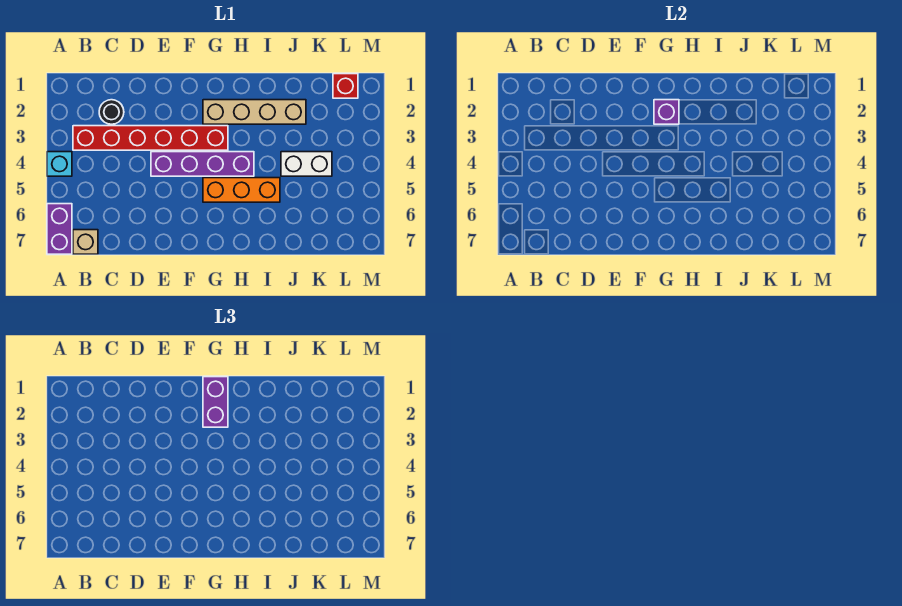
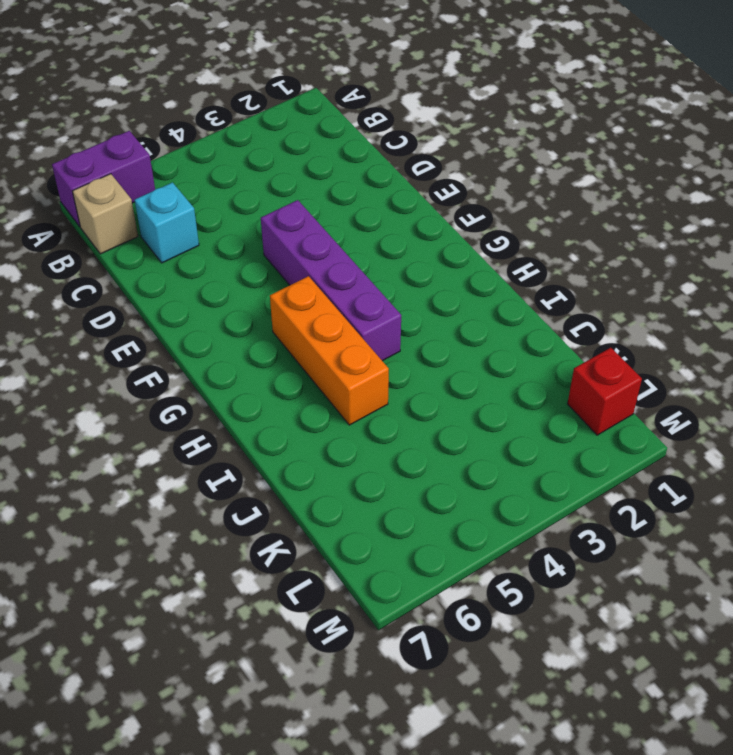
cyan brick C6 level 1 -> cyan brick A4 level 1
none -> red brick B3:G3 level 1
none -> black round brick C2 level 1
none -> tan brick G2:J2 level 1

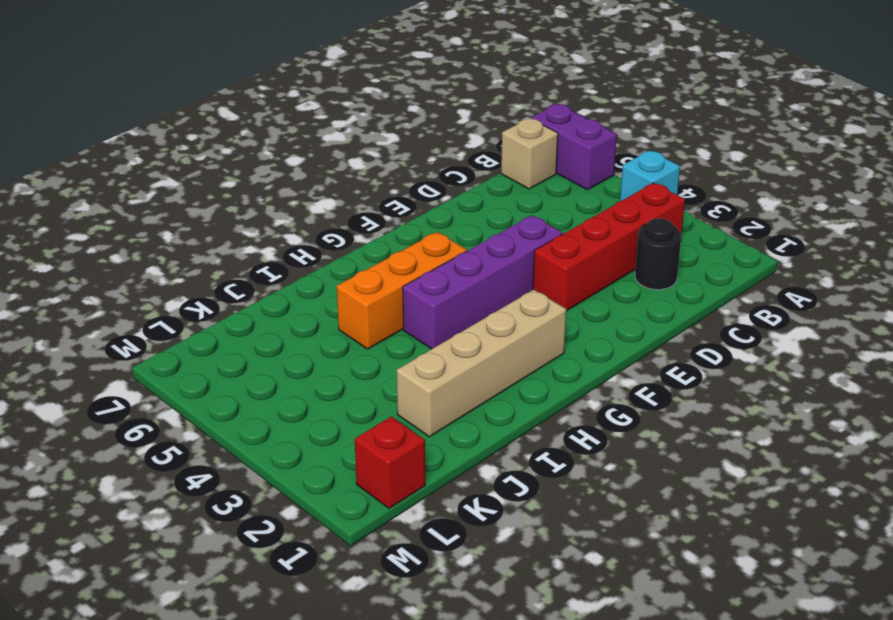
red brick B3:E3 level 1 -> red brick B3:G3 level 1
none -> white brick J4:K4 level 1
none -> purple brick G2 level 2
none -> purple brick G1:G2 level 3

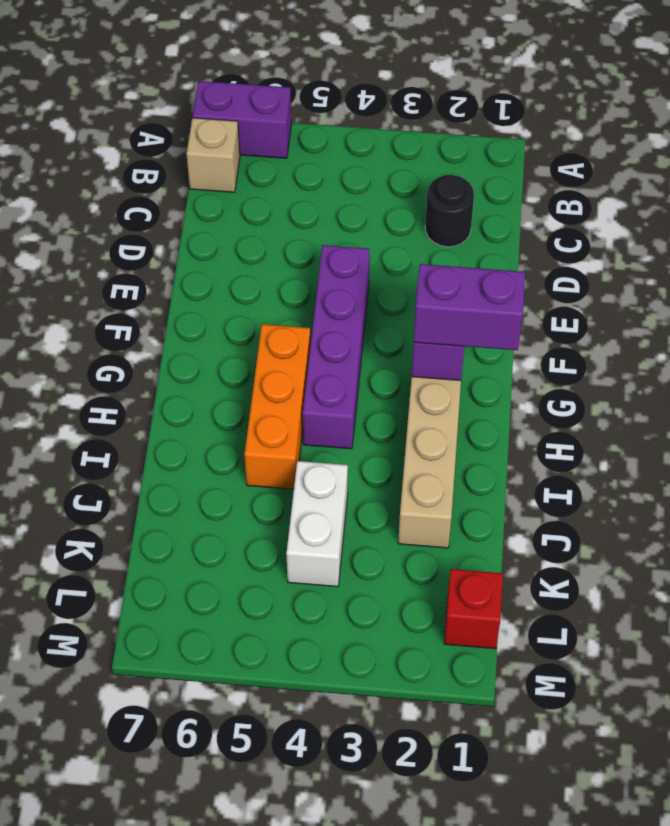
none -> cyan brick A4 level 1
none -> red brick B3:G3 level 1

